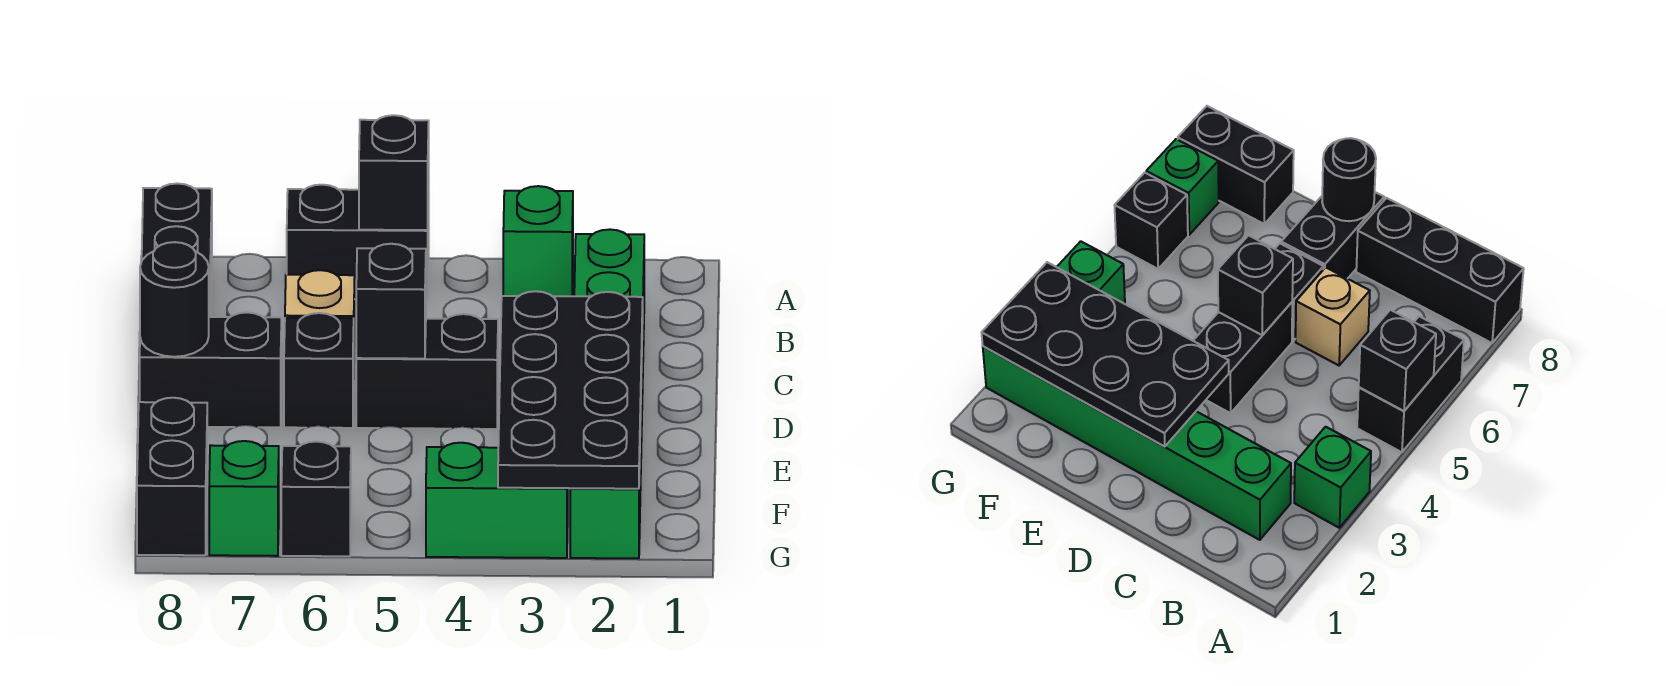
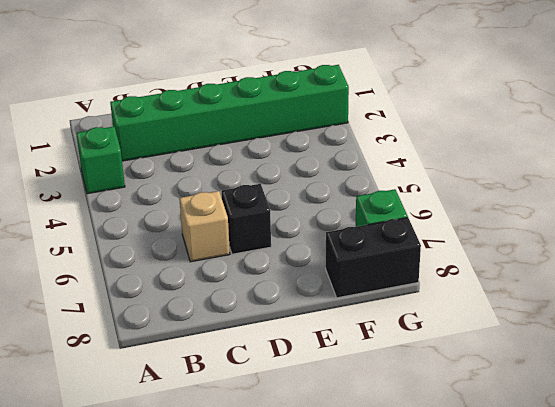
none -> black brick A5:A6 level 1
none -> black brick A8:C8 level 1
none -> black brick D4:D5 level 1

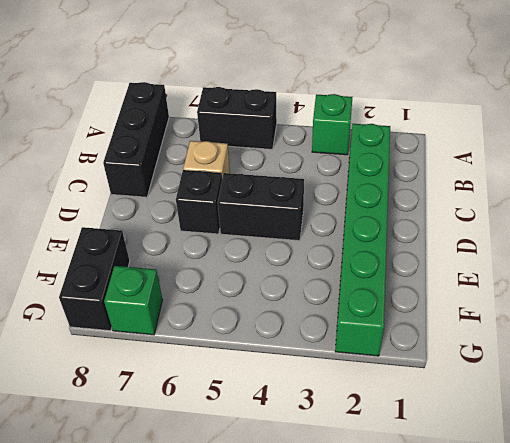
none -> black brick D7:D8 level 1
none -> green brick G3:G4 level 1
none -> black brick G6 level 1

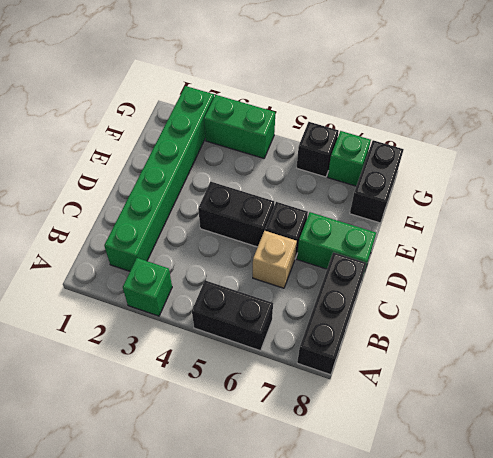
green brick D7:D8 level 1 -> black brick D7:D8 level 1
none -> black brick A5 level 2
none -> black plate D2:G3 level 2
none -> black brick D5 level 2

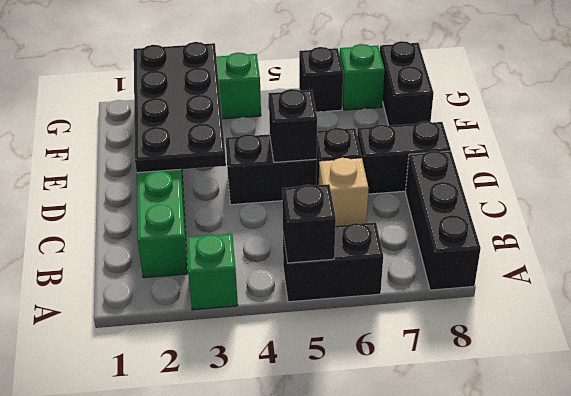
none -> black round brick D8 level 2

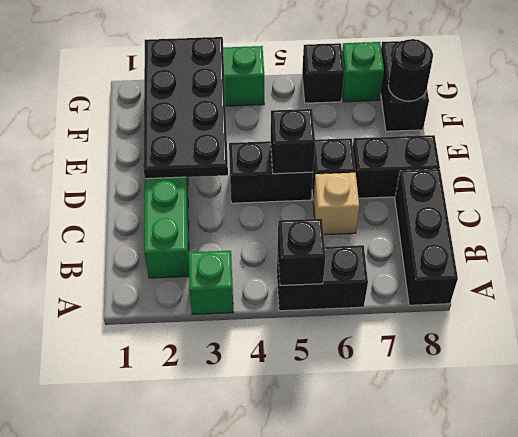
black round brick F8 level 2 -> black round brick D8 level 2

